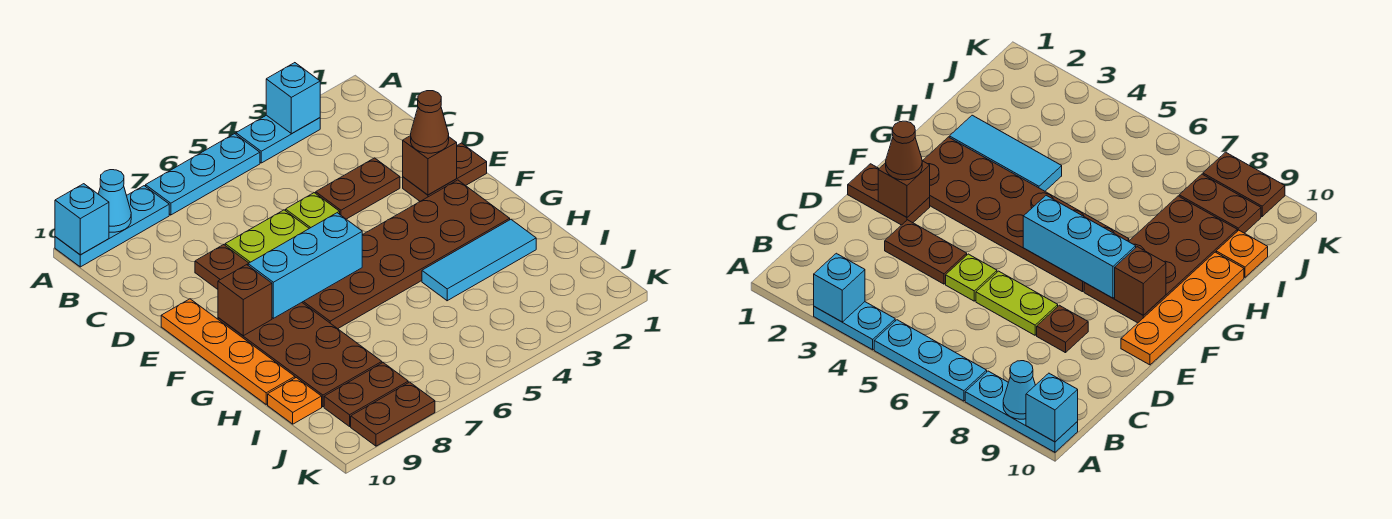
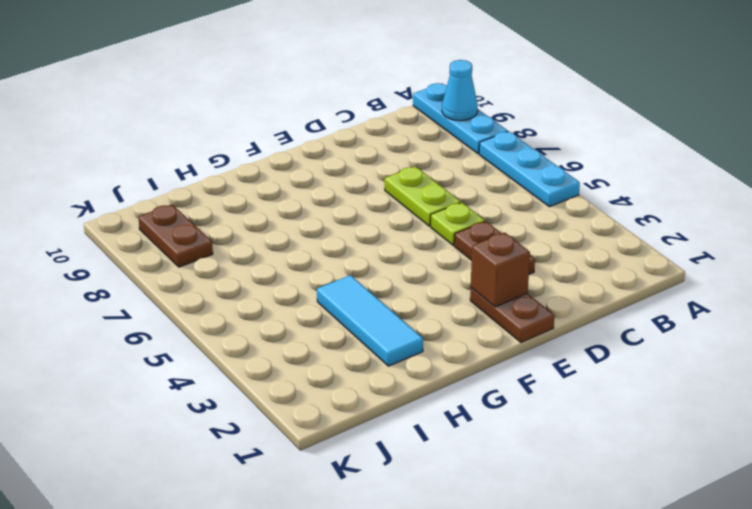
none -> cyan plate A3:A4 level 1
none -> brown plate D8 level 1
none -> orange plate E10:H10 level 1

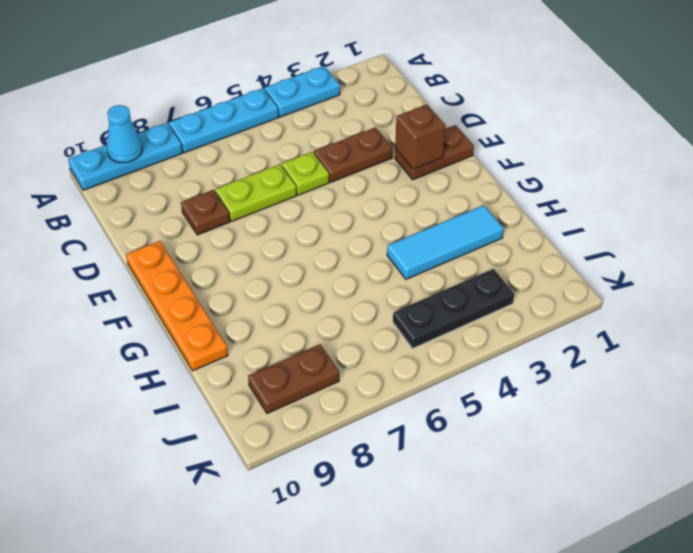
black plate J3:J5 level 1 -> none
none -> brown plate F2:G7 level 1
none -> brown plate F8:I9 level 1
none -> orange plate I10 level 1

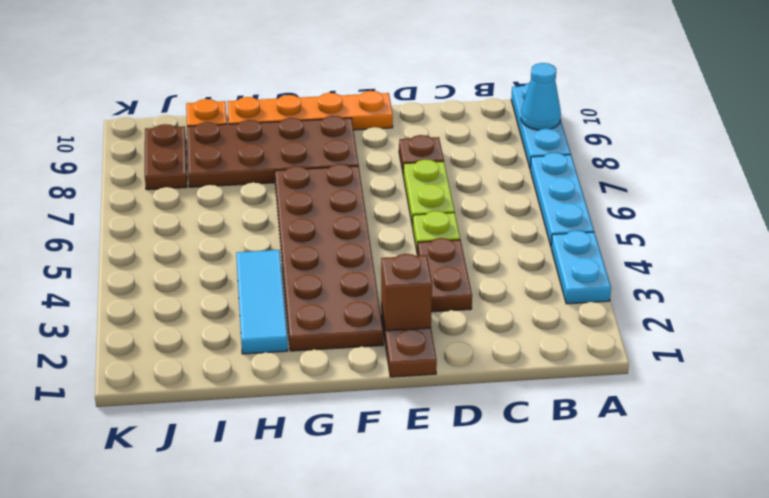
none -> brown plate K8:K9 level 1
none -> cyan brick A3 level 2
none -> cyan brick A10 level 2

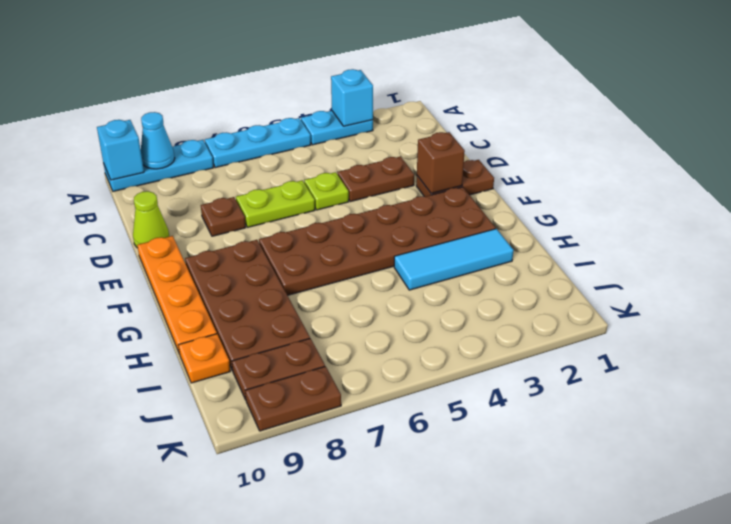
lime cone D10 level 1 -> none
none -> cyan brick F6:F8 level 2
none -> brown brick F9 level 2
none -> brown cone E2 level 3

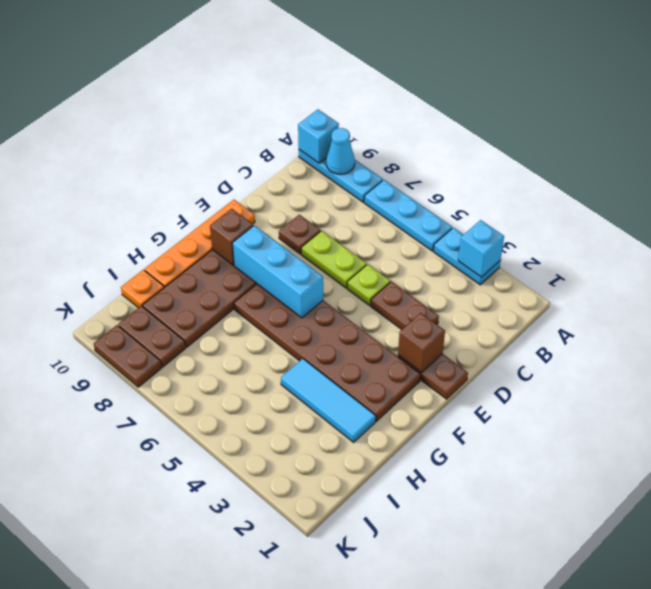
none -> brown cone E2 level 3

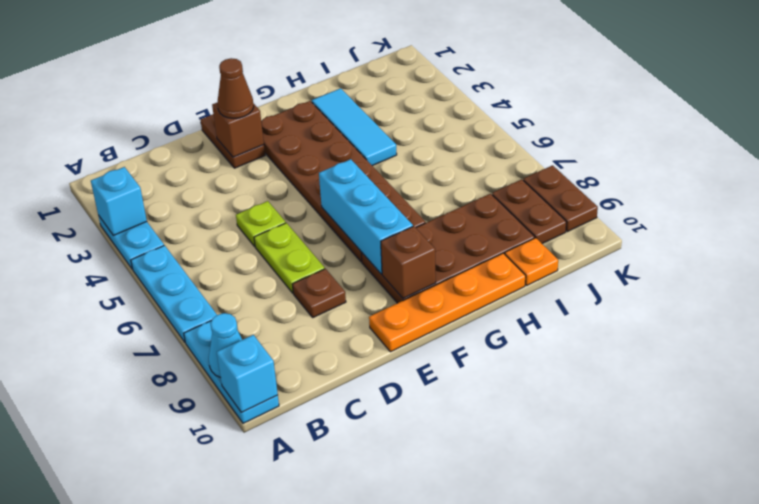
none -> brown plate D3:D4 level 1

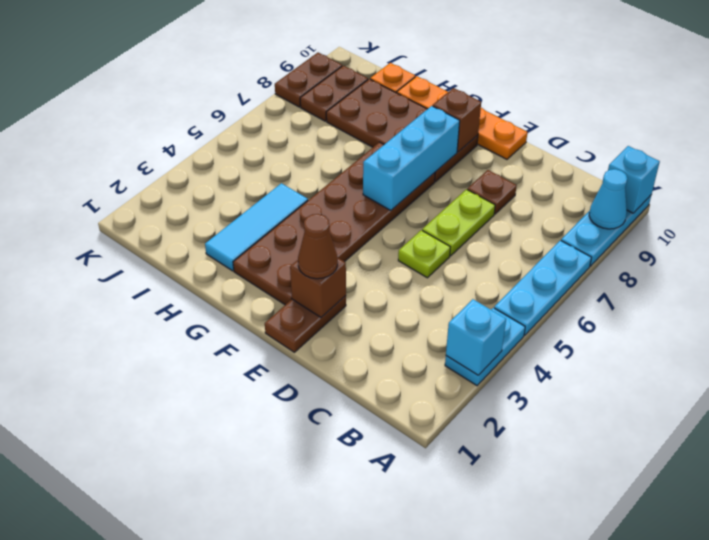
none -> brown plate D3:D4 level 1

